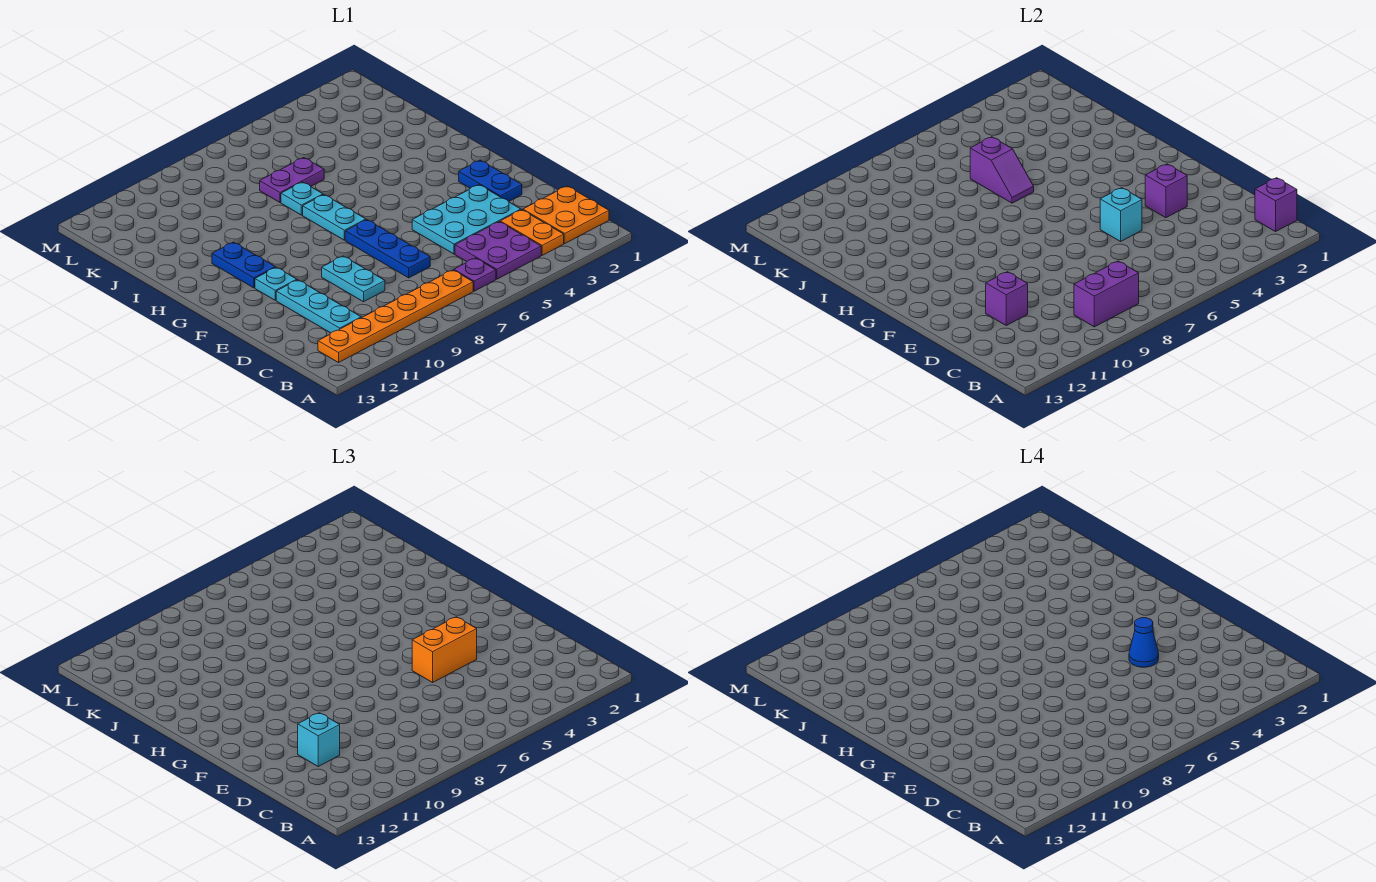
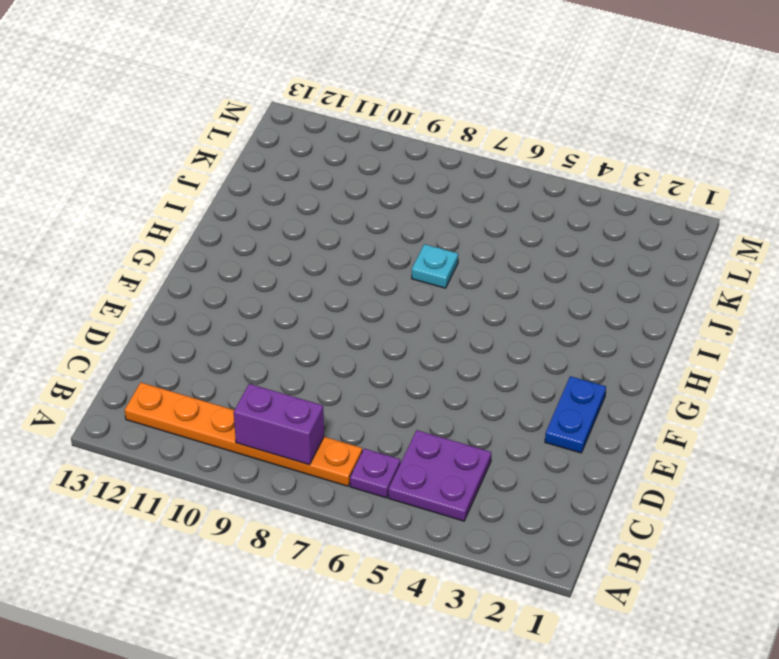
none -> orange plate B1:C2 level 1
none -> orange plate B3:C3 level 1
none -> cyan plate C11:E11 level 1

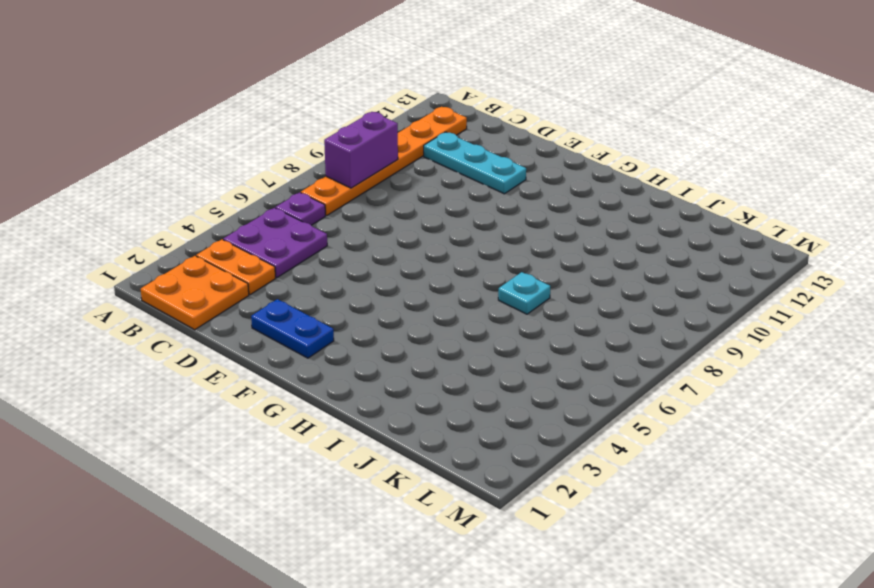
none -> cyan plate D3:E5 level 1
none -> blue plate D7:F7 level 1
none -> cyan plate D9:E9 level 1

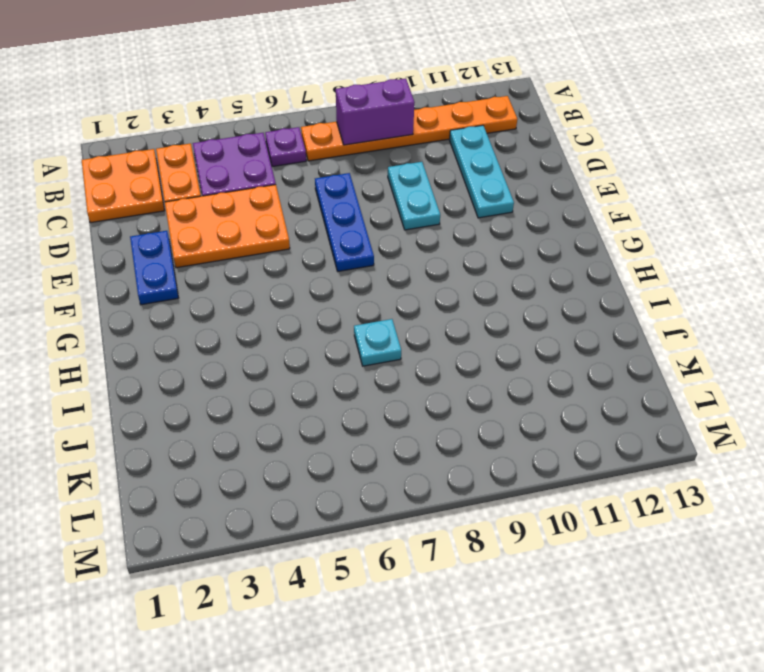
orange plate D3:E5 level 1 -> cyan plate D3:E5 level 1
none -> cyan plate F11 level 1
none -> cyan plate G7:H7 level 1
none -> blue plate G11:H11 level 1

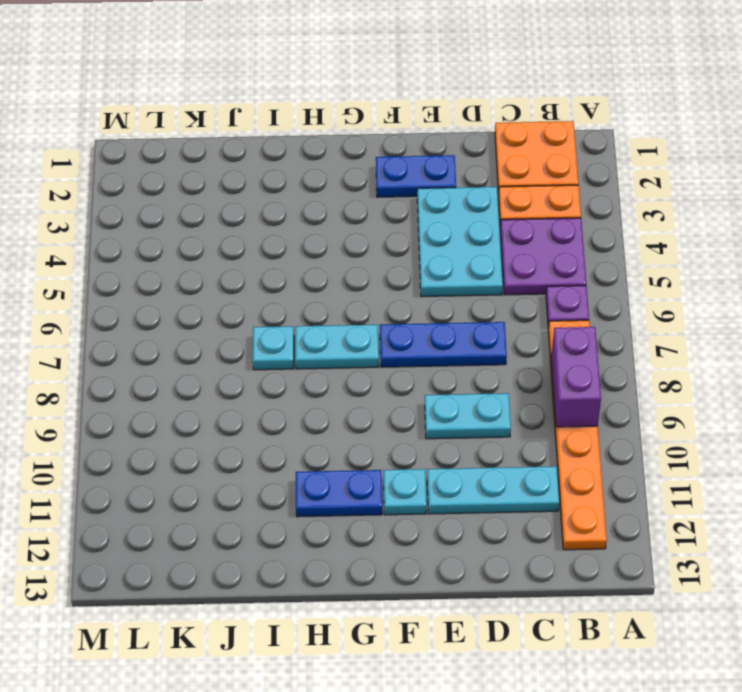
none -> purple plate J6:J7 level 1
none -> purple brick B1 level 2
none -> purple brick D11 level 2

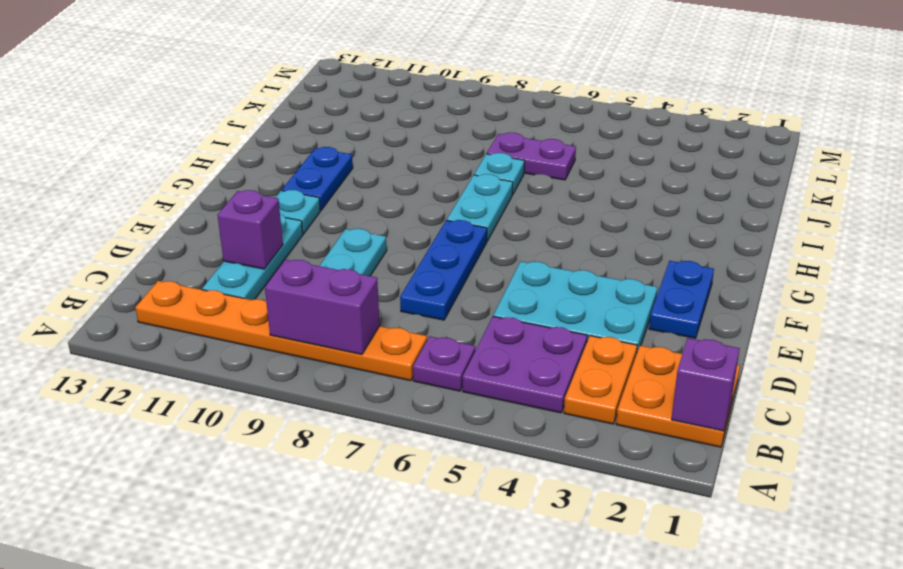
none -> purple brick E3 level 2
none -> cyan brick E5 level 2
none -> purple slope I6:J6 level 2 top J

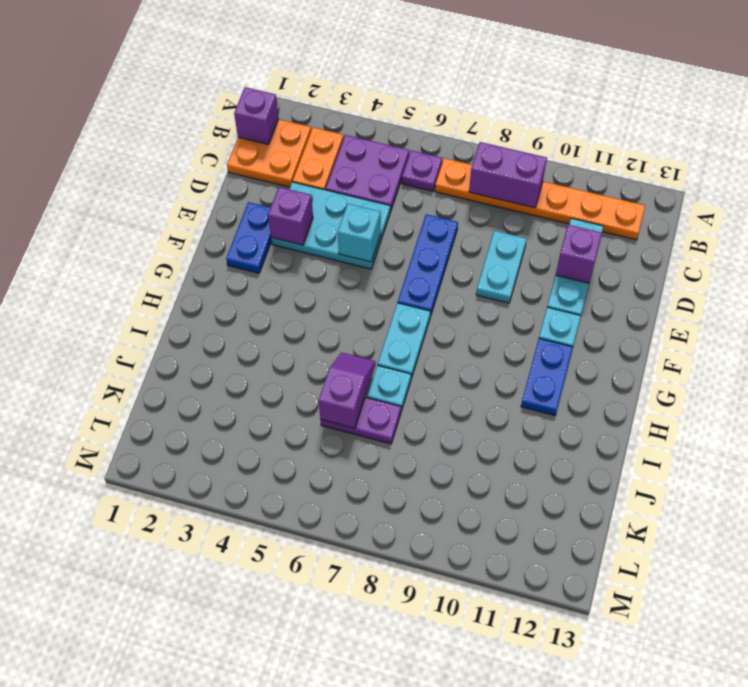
none -> cyan brick D11 level 3
none -> orange brick E4:E5 level 3
none -> blue cone E4 level 4

